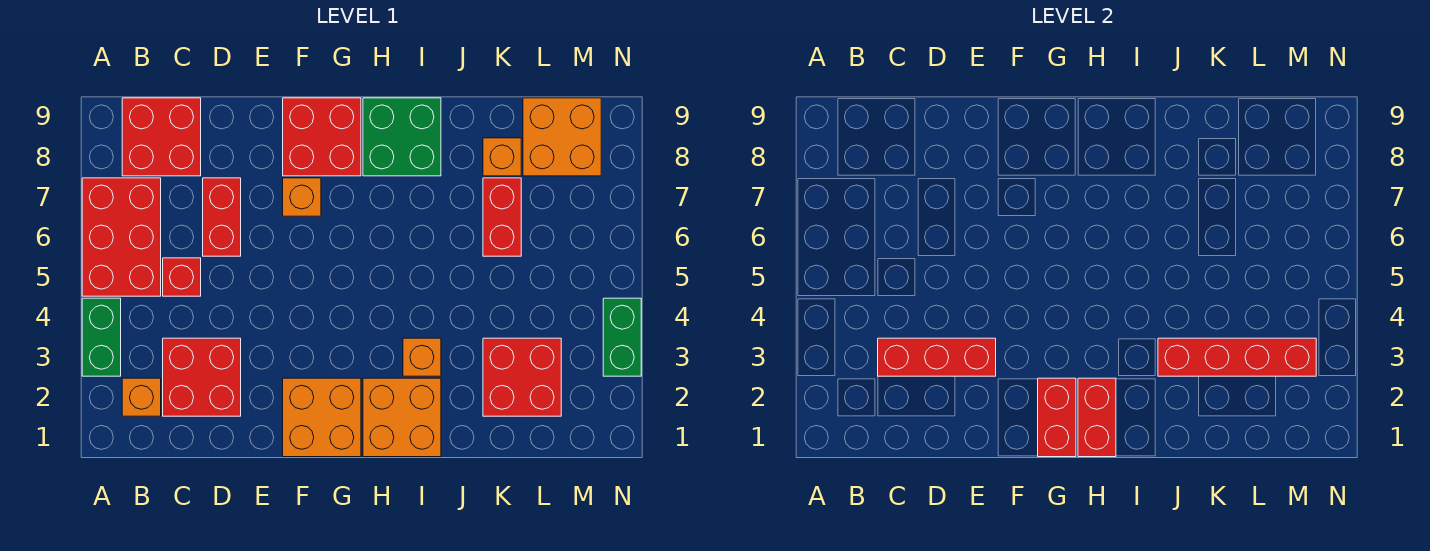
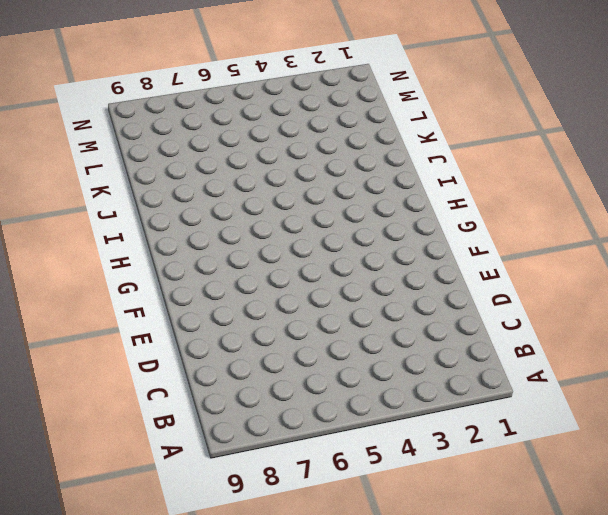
none -> green brick A3:A4 level 1
none -> red brick A5:B7 level 1
none -> orange brick B2 level 1

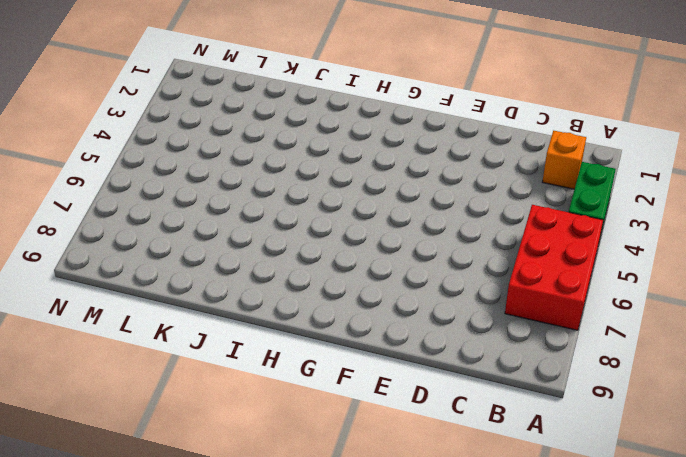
none -> red brick B8:C9 level 1
none -> red brick C2:D3 level 1
none -> red brick C5 level 1

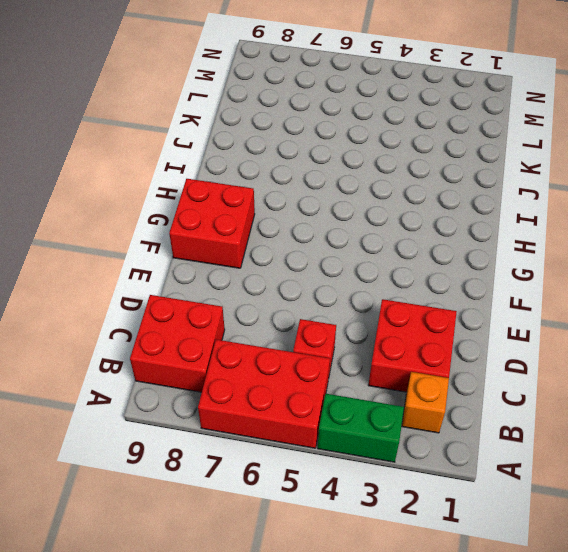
none -> red brick D6:D7 level 1
none -> orange brick F1:G2 level 1
none -> orange brick F7 level 1

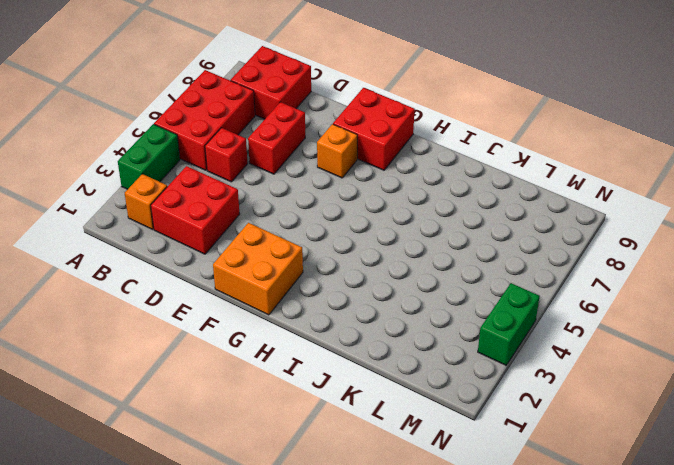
none -> orange brick H1:I2 level 1
none -> green brick H8:I9 level 1
none -> orange brick I3 level 1

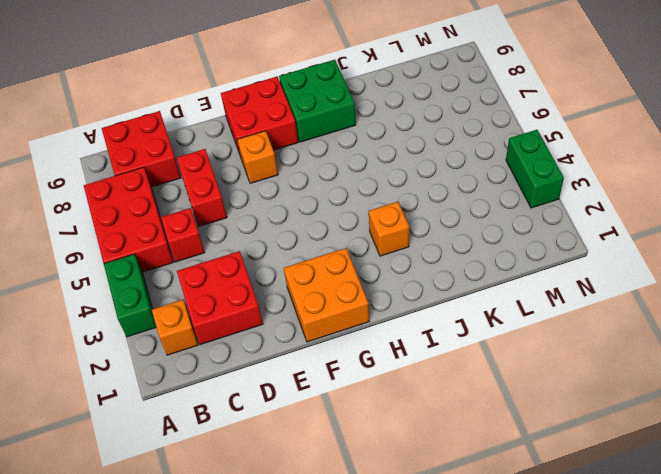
none -> orange brick H1:I2 level 1
none -> red brick K2:L3 level 1
none -> red brick K6:K7 level 1

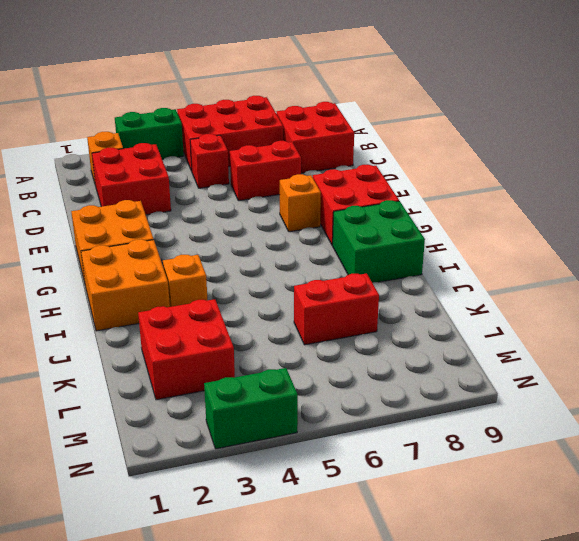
none -> orange brick K8 level 1
none -> orange brick L8:M9 level 1
none -> red brick C3:E3 level 2

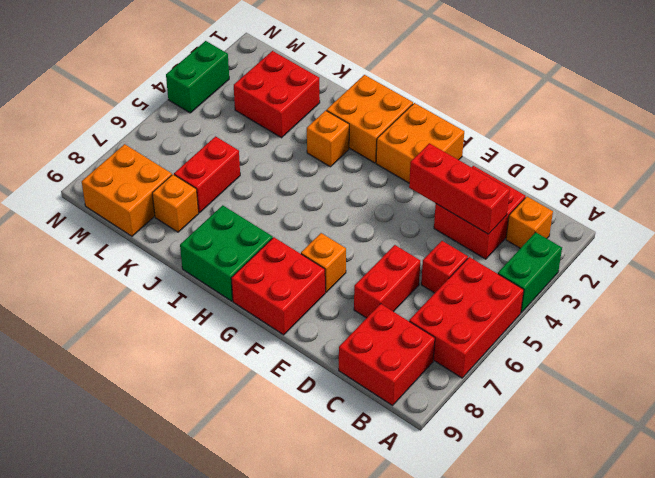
none -> red brick G1:G2 level 2
none -> red brick H1:H2 level 2
none -> red brick J3:M3 level 2

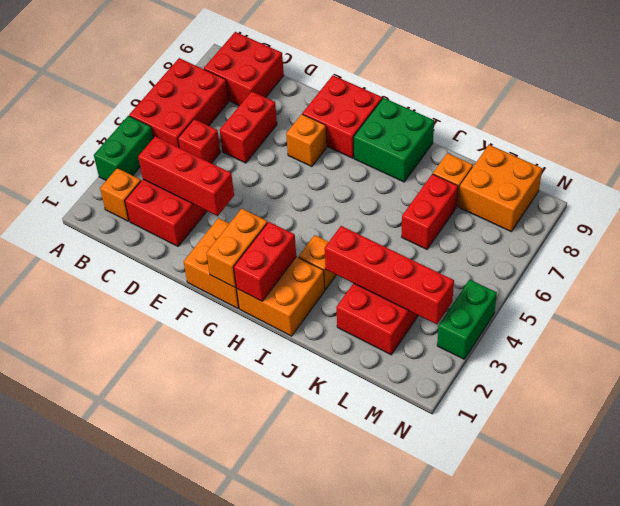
orange brick G1:G2 level 2 -> red brick G1:G2 level 2

